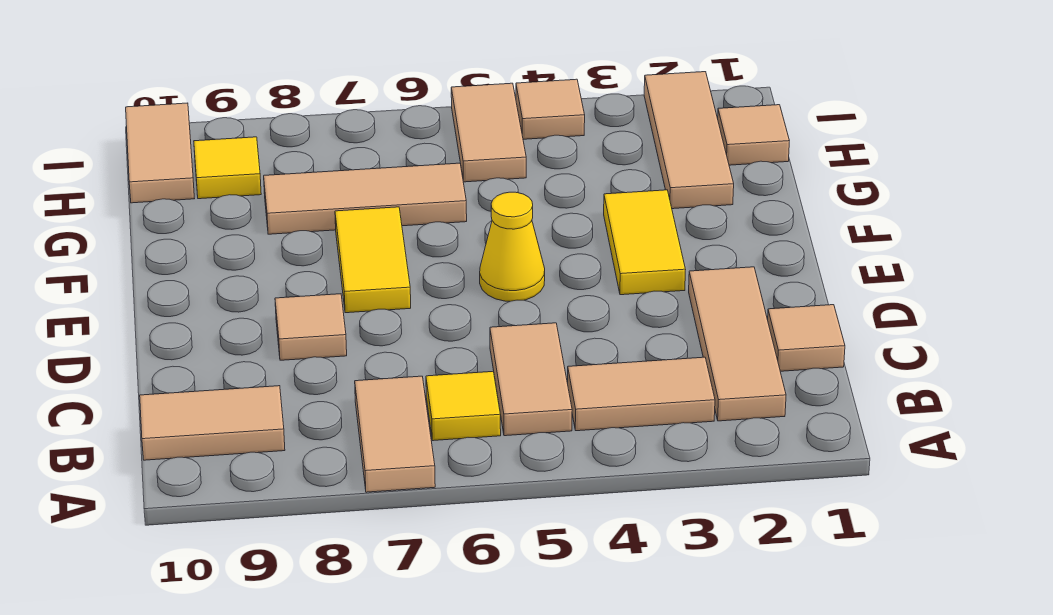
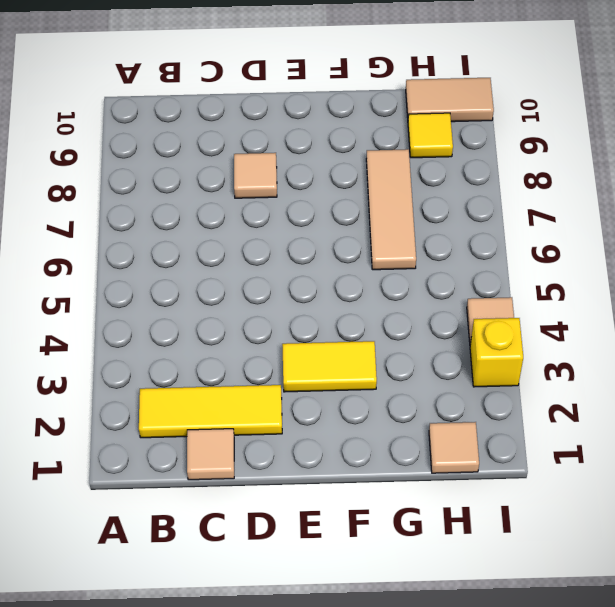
yellow tile B2:D2 level 1 -> tan tile B2:D2 level 1
yellow brick I3 level 1 -> none
none -> tan tile A7:B7 level 1
none -> tan tile B3:B4 level 1
none -> tan tile B5:C5 level 1

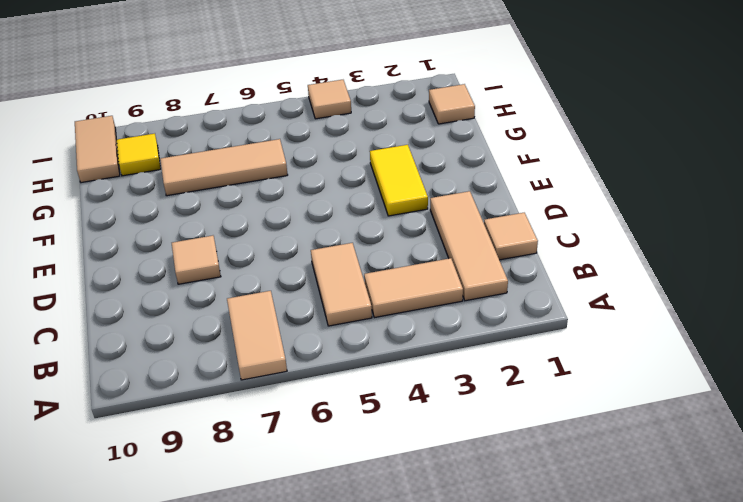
none -> yellow tile B6 level 1
none -> tan tile B9:B10 level 1
none -> yellow cone E5 level 1

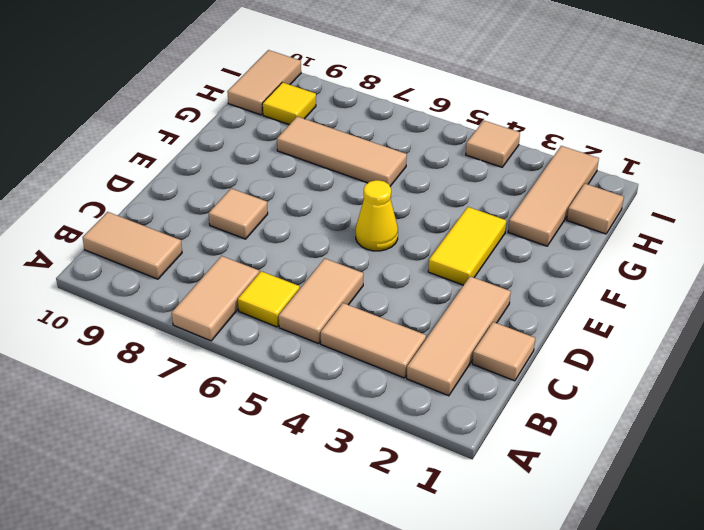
none -> yellow tile E7:F7 level 1
none -> tan tile H5:I5 level 1

